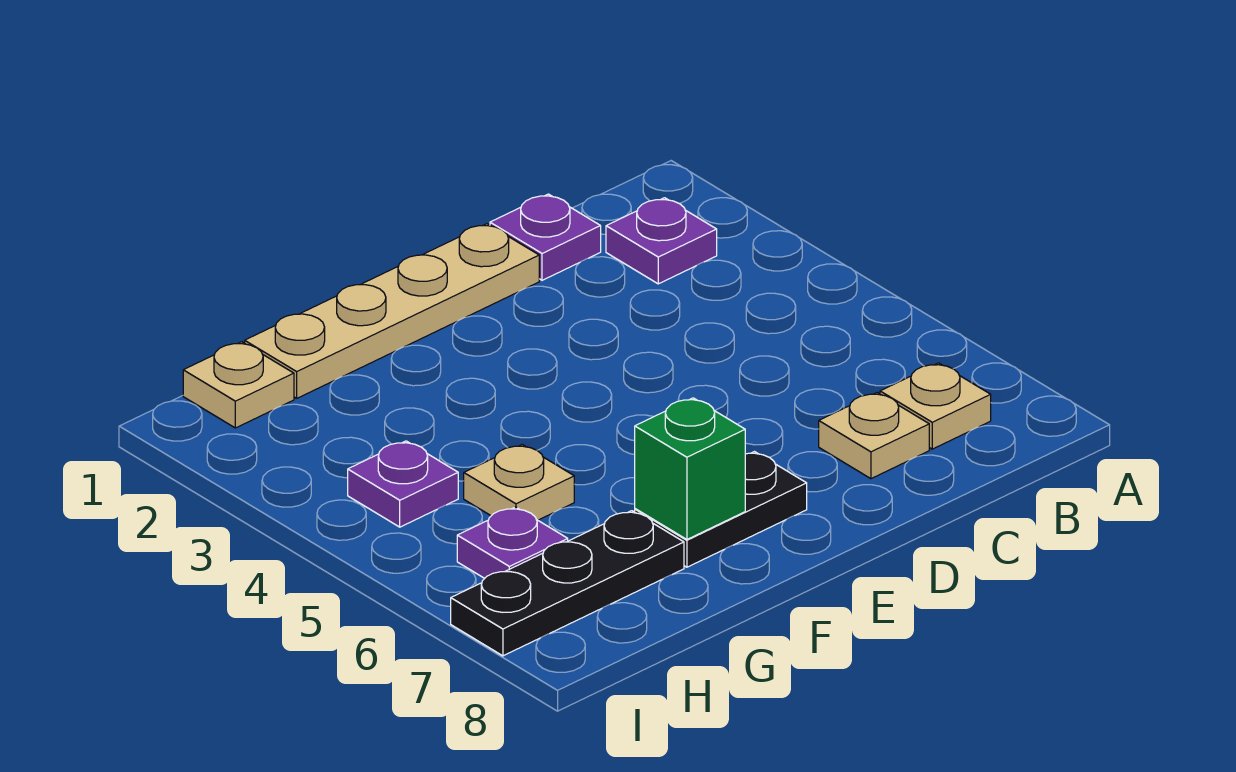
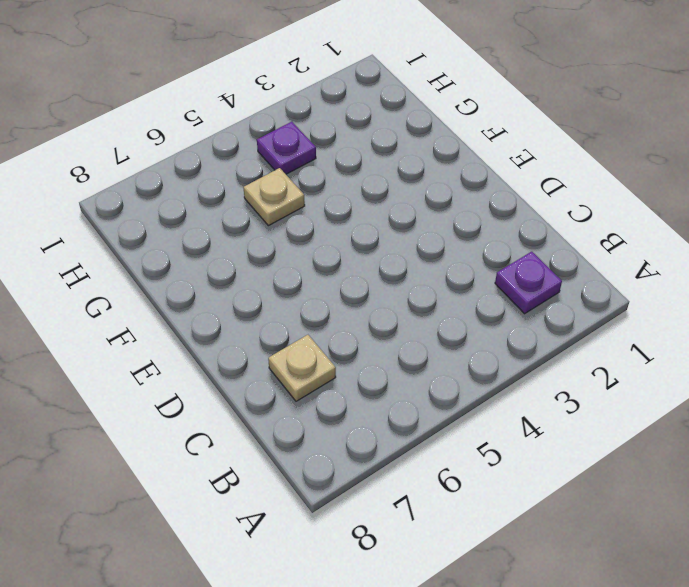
none -> tan plate B7 level 1
none -> purple plate C1 level 1
none -> tan plate D1:G1 level 1

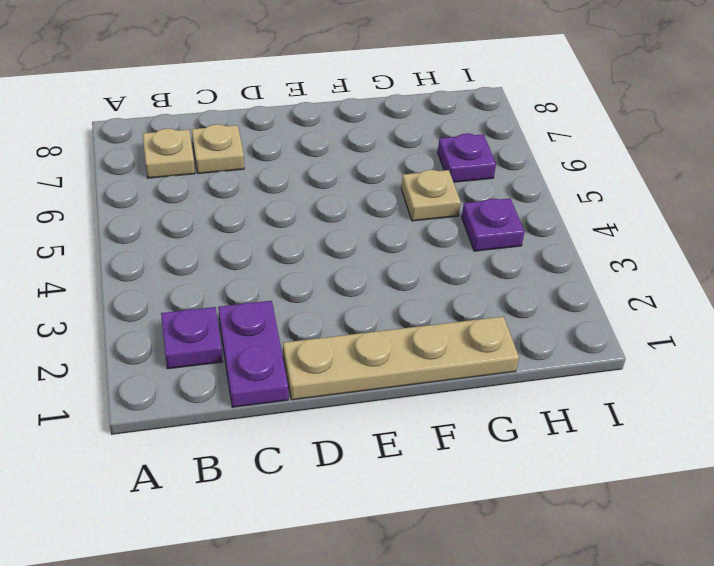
purple plate C1:C2 level 1 -> purple plate C1 level 1
none -> black plate E7:F7 level 1
none -> black plate G7:I7 level 1
none -> tan plate H1 level 1

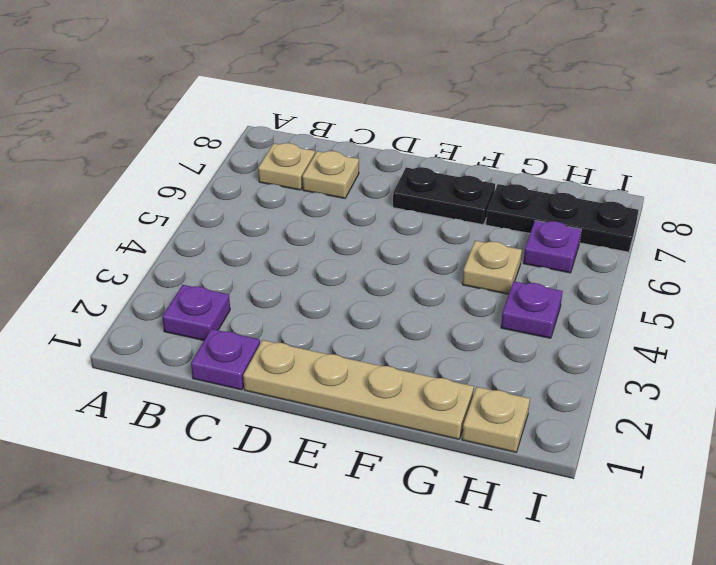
none -> green brick F7 level 2

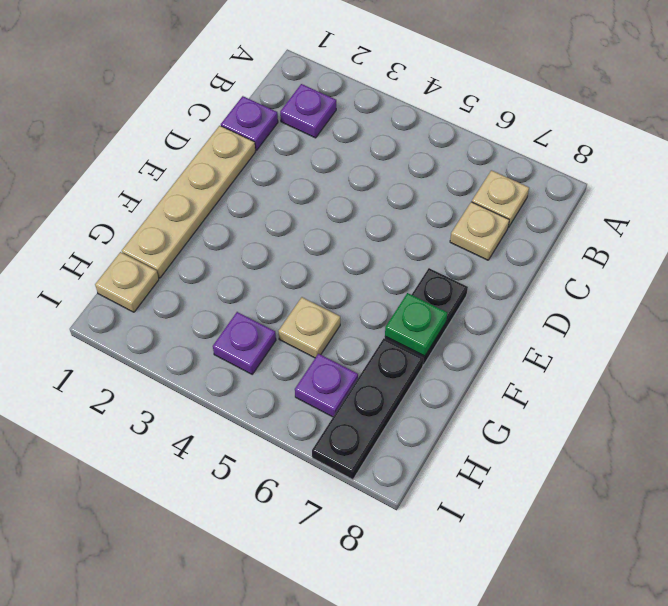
green plate F7 level 2 -> green brick F7 level 2

